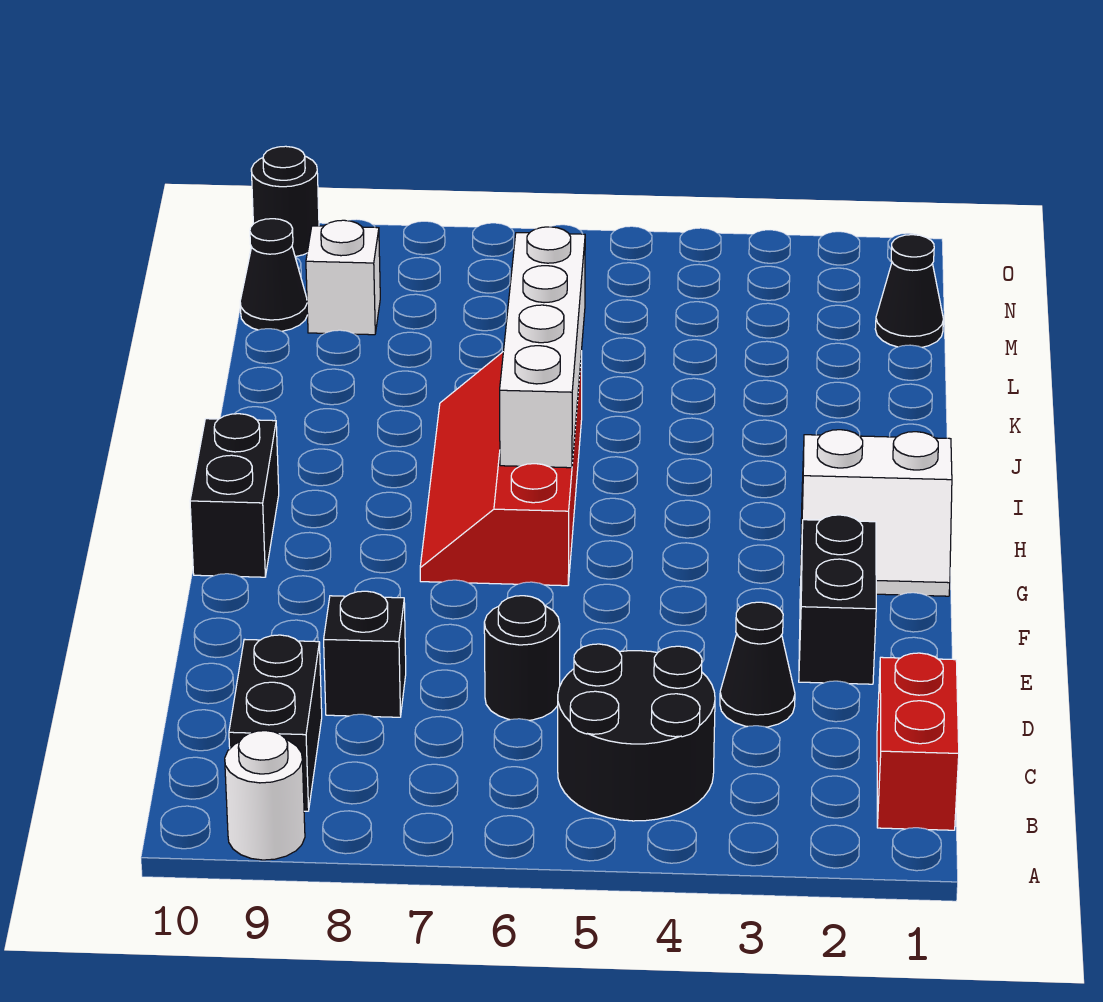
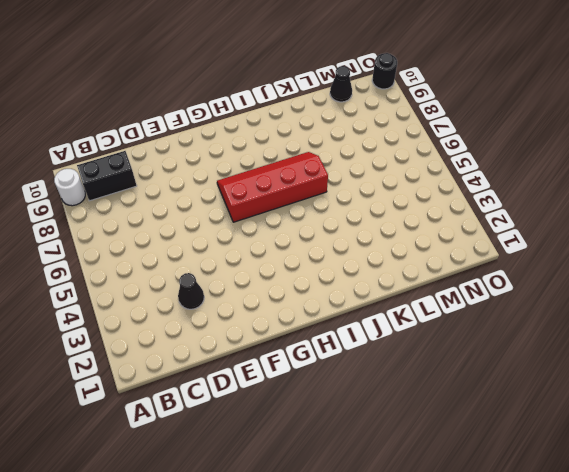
none -> red brick B1:C1 level 1
none -> black round brick B4:C5 level 1
none -> black round brick D6 level 1

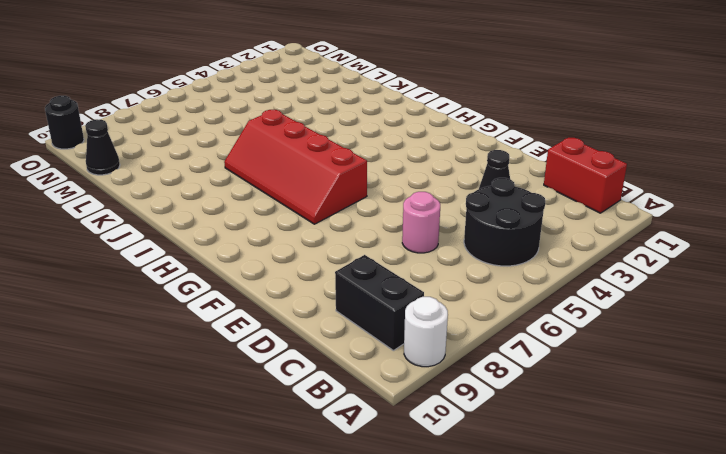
pink round brick D6 level 1 -> black round brick D6 level 1
none -> black brick D8 level 1
none -> black brick E2:F2 level 1
none -> white slope G1:H2 level 1 top H

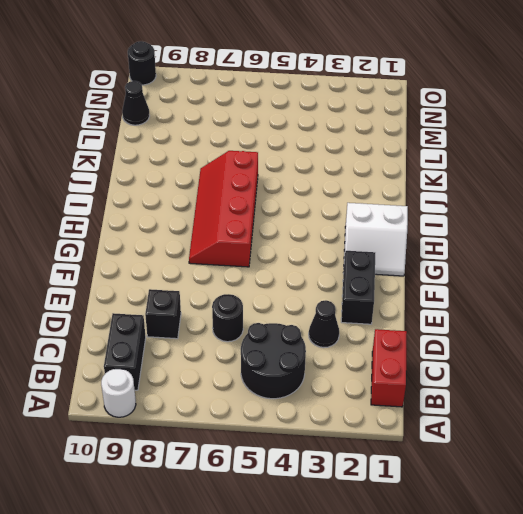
none -> black brick G10:H10 level 1
none -> black cone M1 level 1
none -> white brick M9 level 1

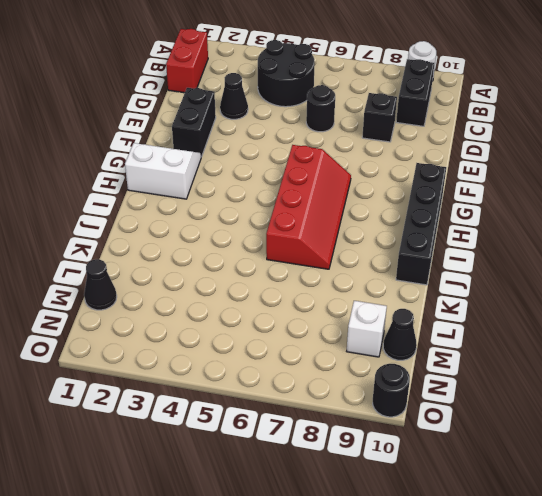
black brick G10:J10 level 1 -> black brick G10:H10 level 1
none -> white brick H6:K6 level 2

